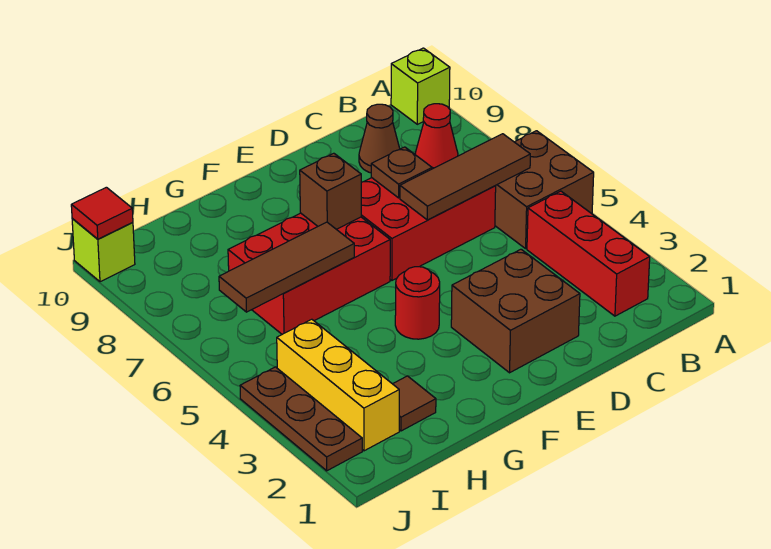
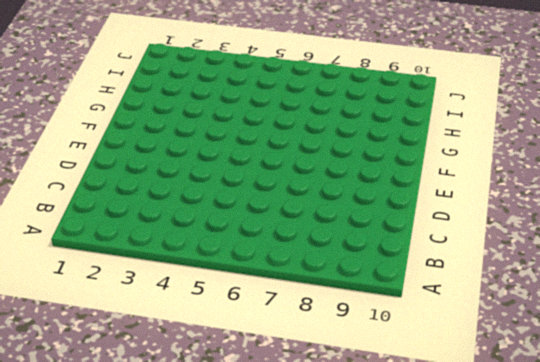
none -> brown brick A5:B6 level 1
none -> lime brick A10 level 1
none -> red brick B2:B4 level 1

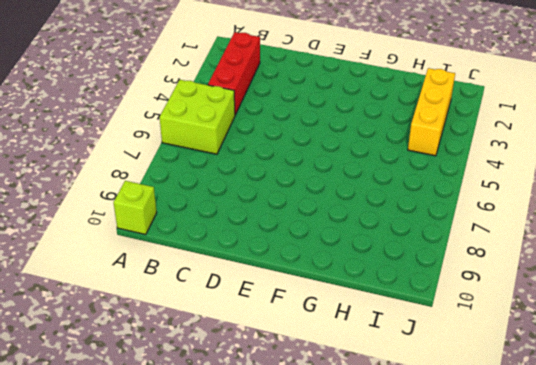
lime brick A5:B6 level 1 -> brown brick A5:B6 level 1
none -> red brick C6:E7 level 1
none -> brown cone C9 level 1
none -> brown brick D2:E3 level 1

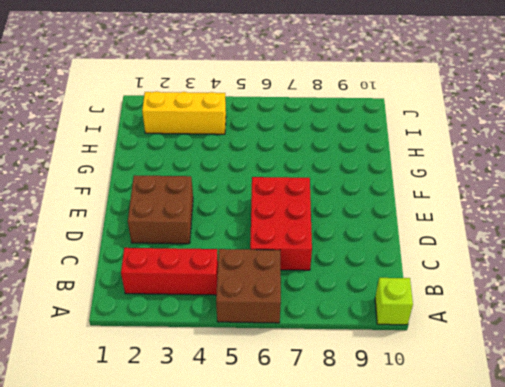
none -> brown cone C9 level 1
none -> red round brick F4 level 1
none -> red brick F6:H7 level 1

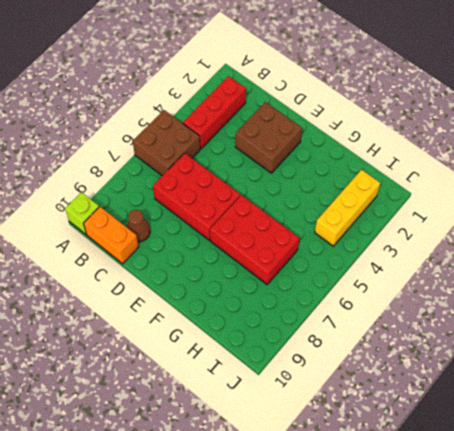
orange brick B10:C10 level 1 -> none
none -> red round brick F4 level 1
none -> brown tile H2 level 1
none -> brown plate J2:J4 level 1

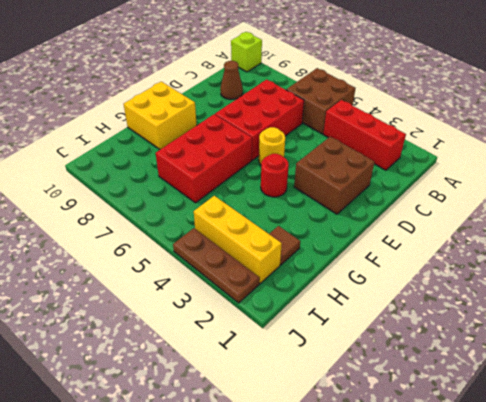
yellow round brick E5 level 1 -> none
yellow brick F9:G10 level 1 -> none
none -> lime brick J10 level 1
none -> brown tile B6:D6 level 2
none -> red cone C7 level 2

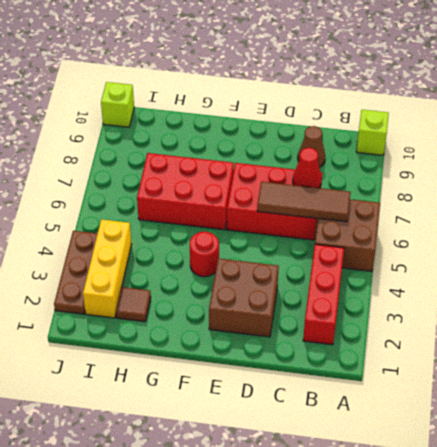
none -> brown plate D7 level 2
none -> brown brick F7 level 2
none -> brown tile G6:I6 level 2

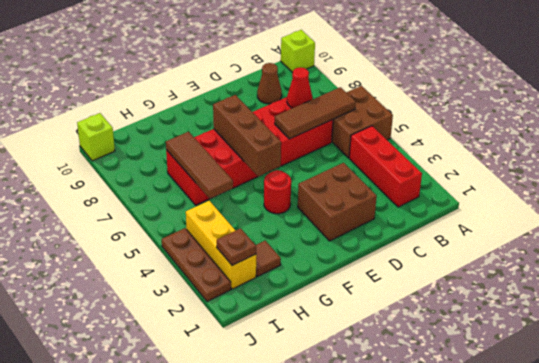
brown brick F5:F7 level 2 -> brown brick F7 level 2
brown tile H5:H7 level 2 -> brown tile G6:I6 level 2
brown plate I2 level 2 -> brown plate D7 level 2
none -> red tile J10 level 2

